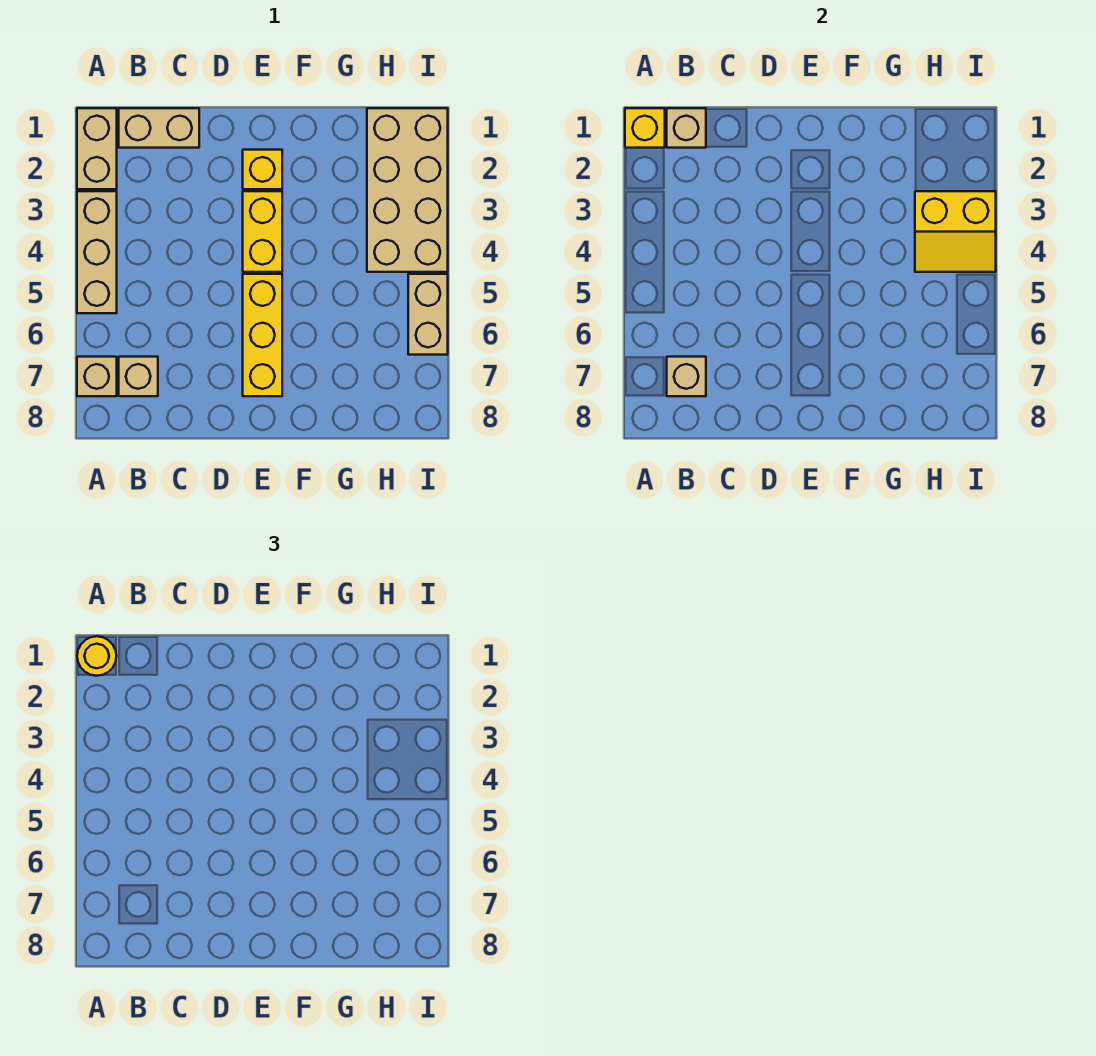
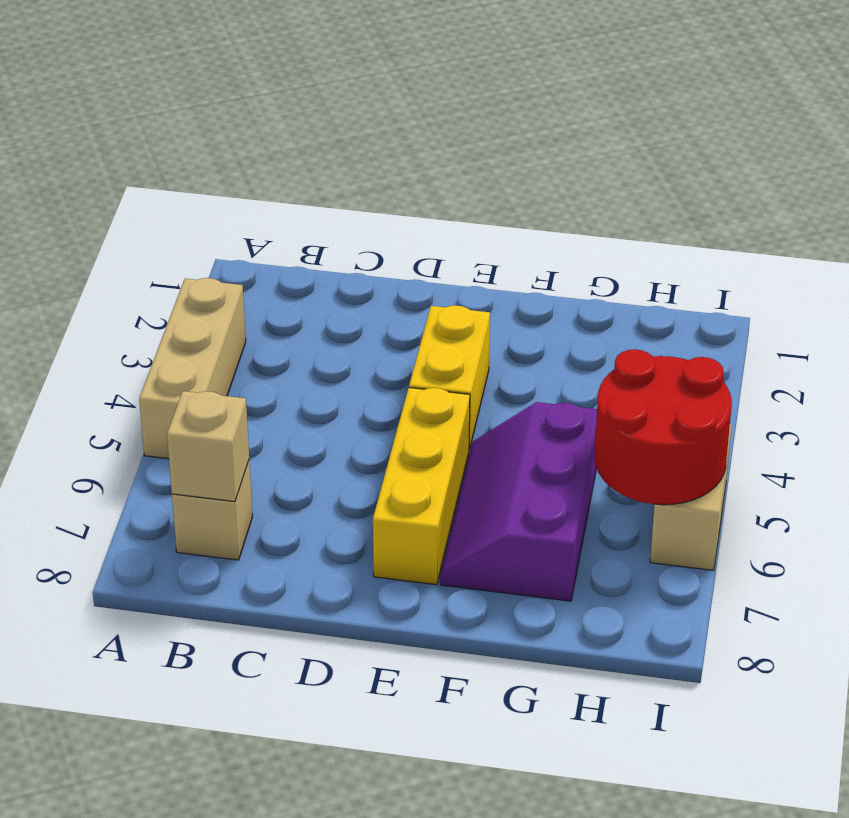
purple slope F5:G7 level 1 top G -> none
red round brick H5:I6 level 2 -> none
none -> tan brick A1:A2 level 1
none -> tan brick A7 level 1
none -> tan brick B1:C1 level 1

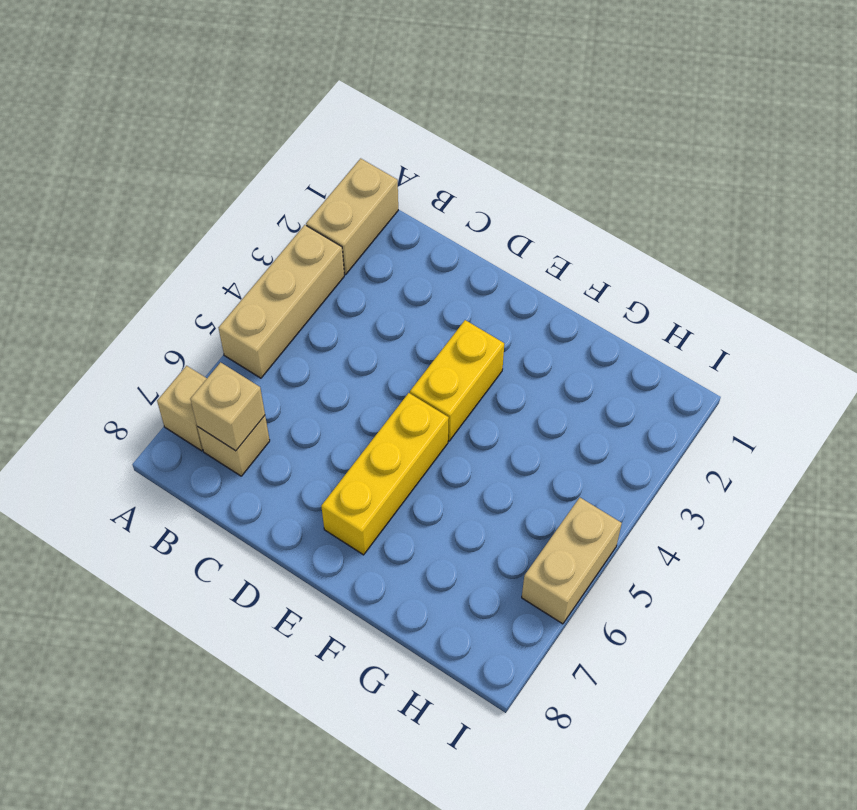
none -> tan brick B1:C1 level 1
none -> yellow brick E2 level 1
none -> tan brick H1:I4 level 1

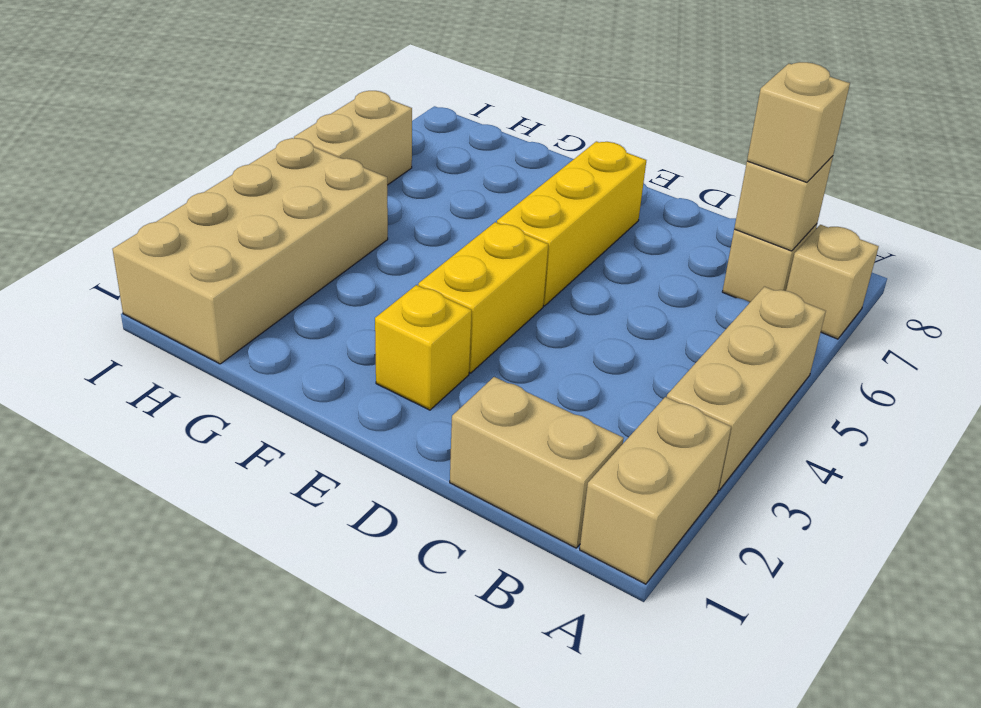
tan brick B7 level 3 -> tan brick B1 level 2
none -> yellow brick A1 level 2
none -> yellow slope H3:I4 level 2 top 3
none -> yellow round brick A1 level 3

